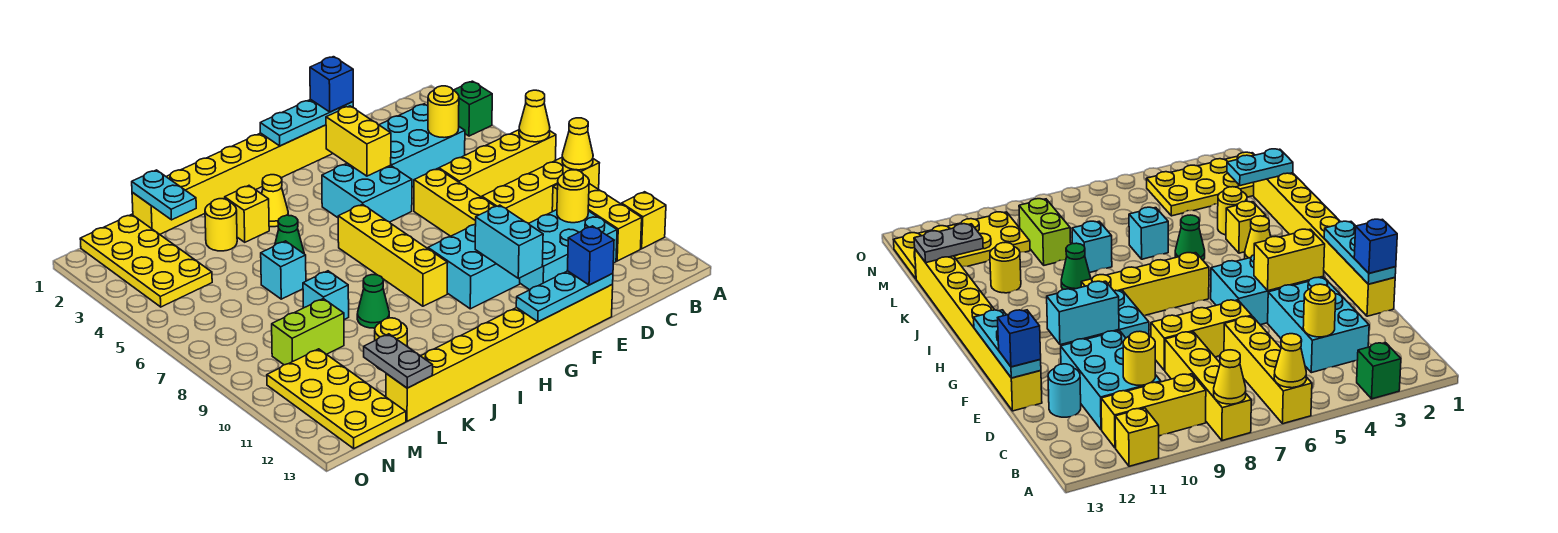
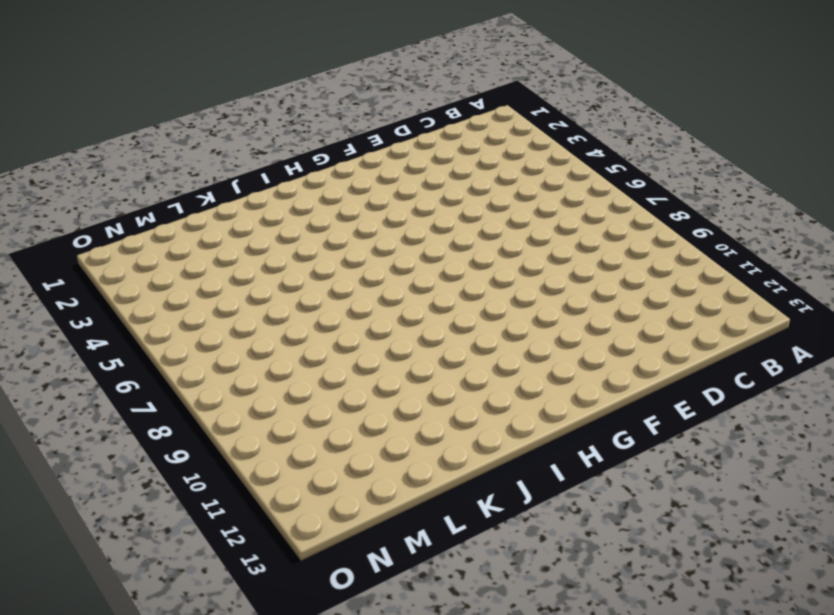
none -> green brick A3 level 1
none -> yellow brick A6:D6 level 1
none -> yellow brick A8:D8 level 1
none -> yellow brick A11 level 1

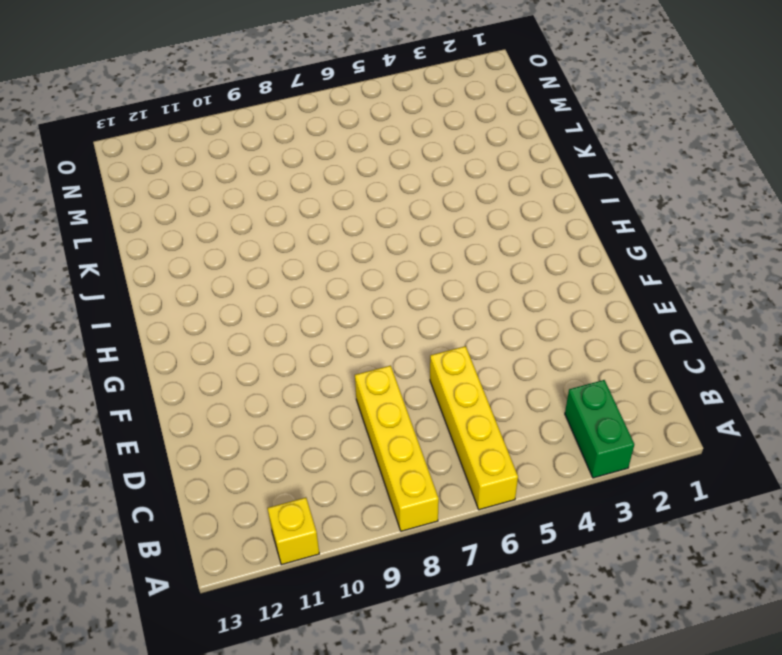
green brick A3:B3 level 1 -> green brick A3 level 1
none -> yellow brick B9:B11 level 1
none -> cyan brick C3:E4 level 1
none -> cyan brick C10:E11 level 1
none -> cyan round brick D12 level 1

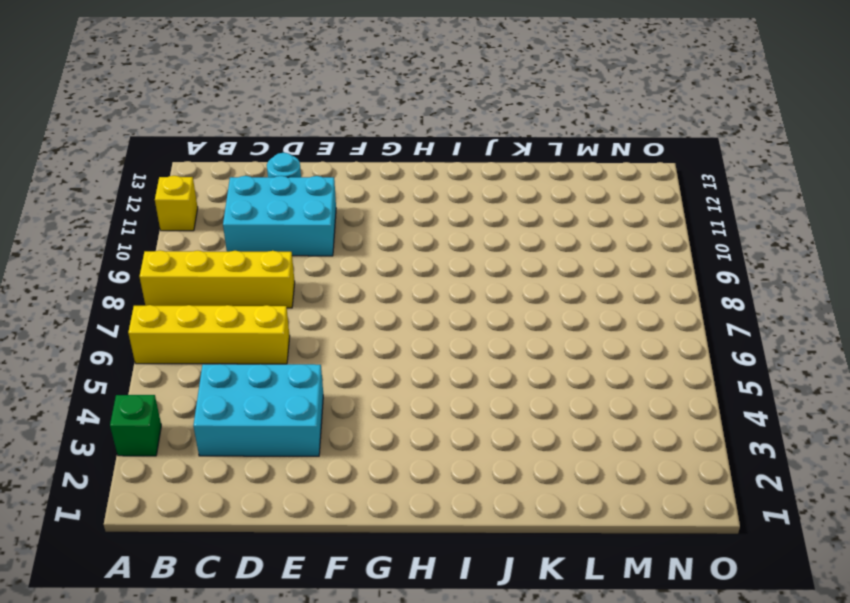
none -> yellow brick B9:B11 level 1
none -> yellow brick E1:L1 level 1
none -> yellow brick E6:E8 level 1
none -> yellow brick E13:L13 level 1

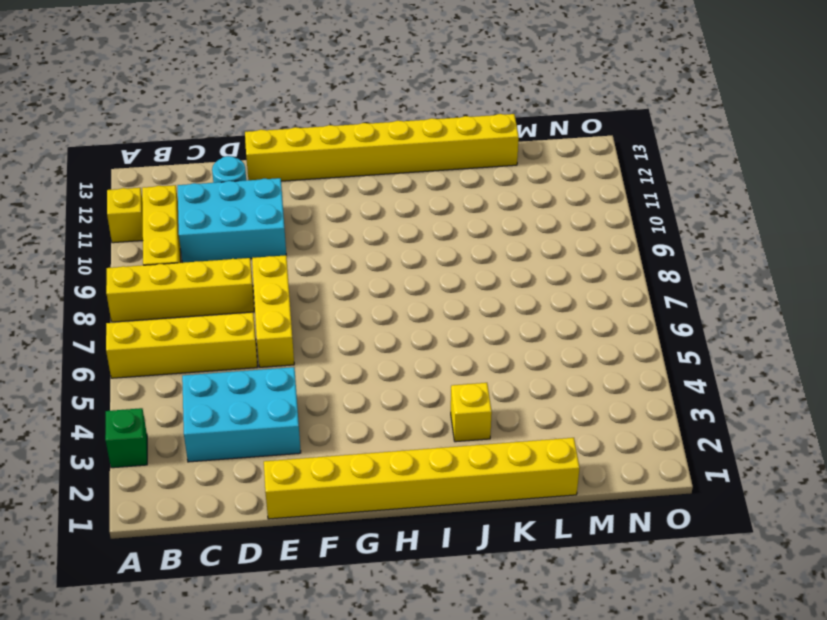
none -> cyan brick F4:G5 level 1
none -> cyan brick F9:G10 level 1
none -> yellow brick H6:H9 level 1
none -> yellow cone I3 level 1

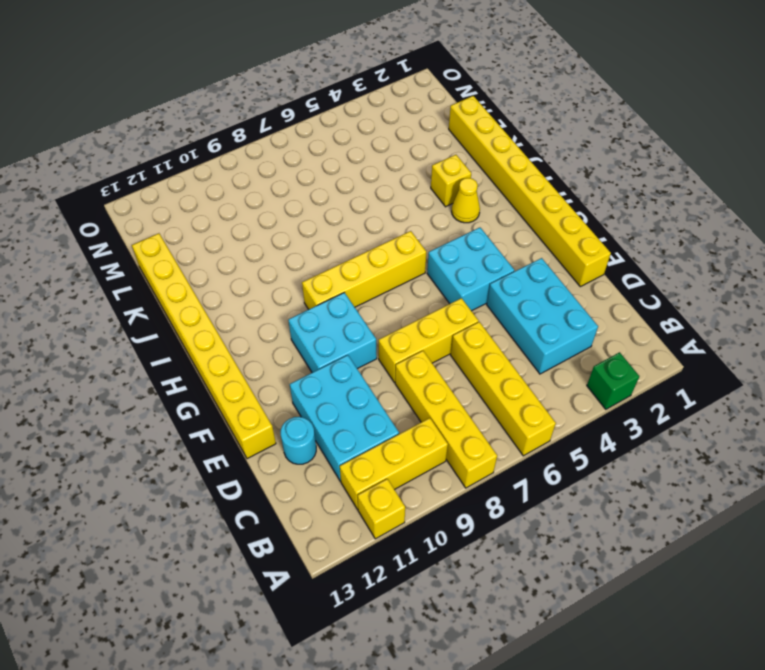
none -> green cone J5 level 1
none -> green cone J9 level 1
none -> yellow round brick K3 level 1
none -> cyan brick K6 level 1

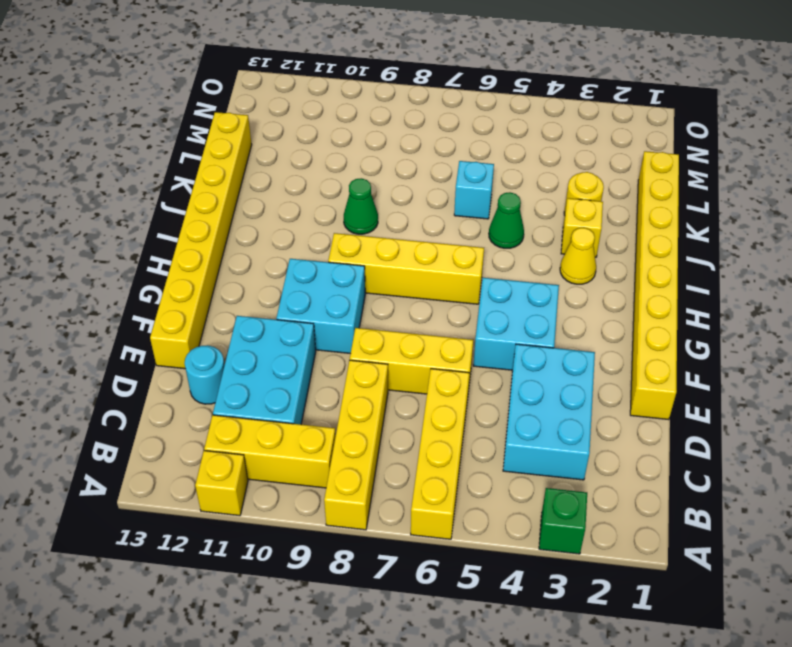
none -> cyan brick K8 level 1
none -> yellow round brick K11 level 1
none -> lime brick L9:M9 level 1
none -> yellow plate M1:N4 level 1

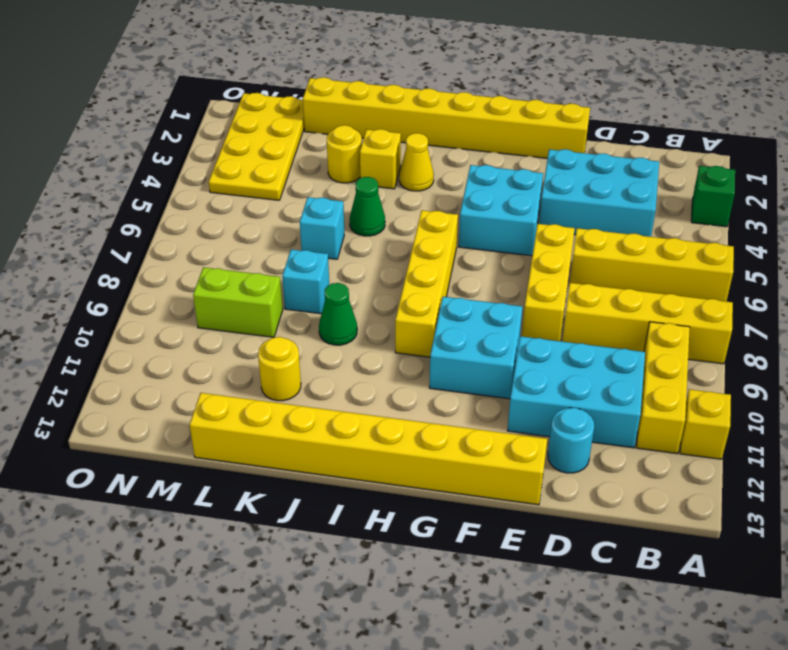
none -> yellow plate M10:N13 level 1
none -> yellow cone A6 level 2
none -> yellow cone A8 level 2
none -> yellow round brick C4 level 2

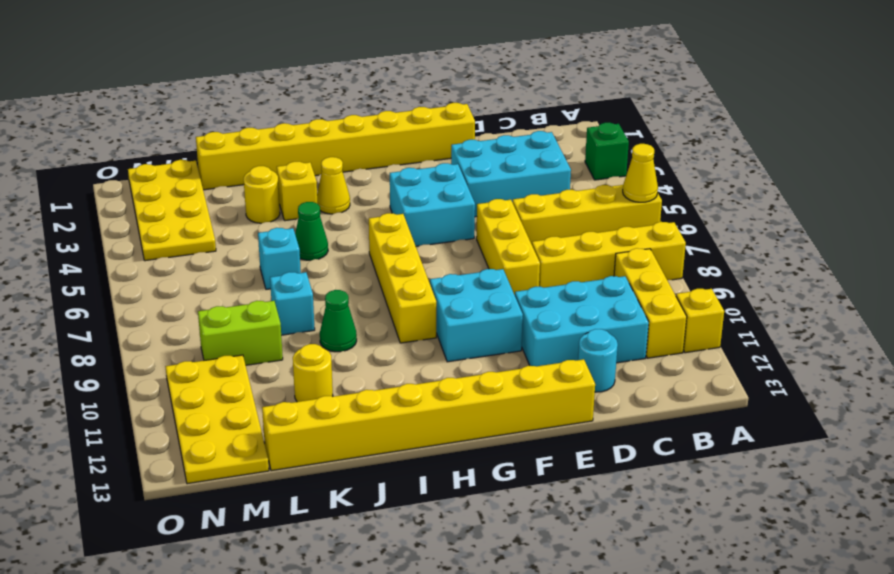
none -> yellow cone A8 level 2
none -> yellow round brick C4 level 2
none -> yellow round brick C10 level 2
none -> cyan plate E1:G1 level 2

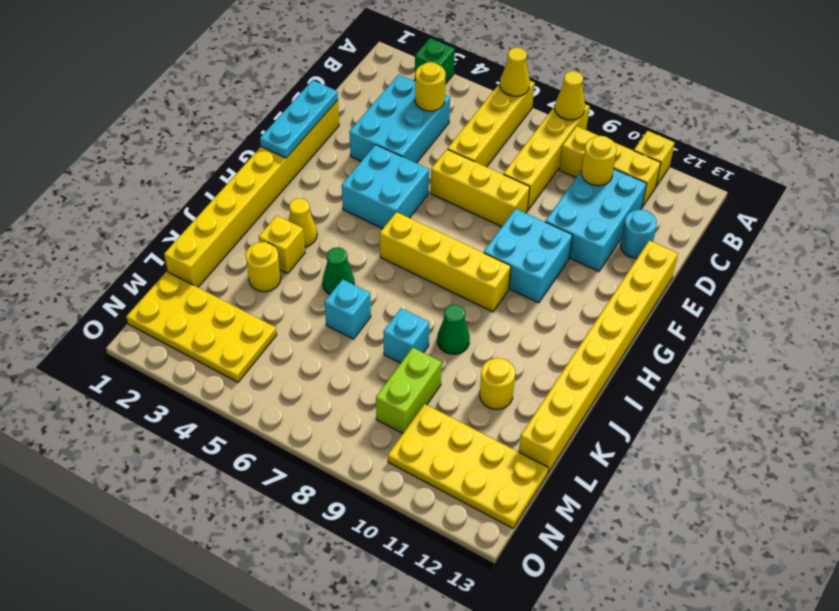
none -> cyan plate E13:G13 level 2
none -> yellow brick F3:F4 level 2
none -> cyan brick F10:F11 level 2
none -> cyan plate L1:L2 level 2

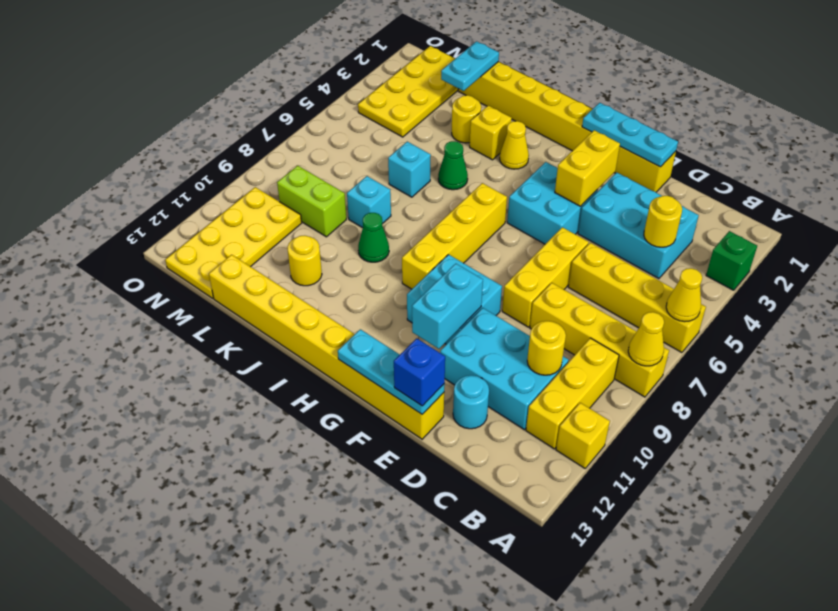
none -> grey plate L12:L13 level 2
none -> blue brick E1 level 3

